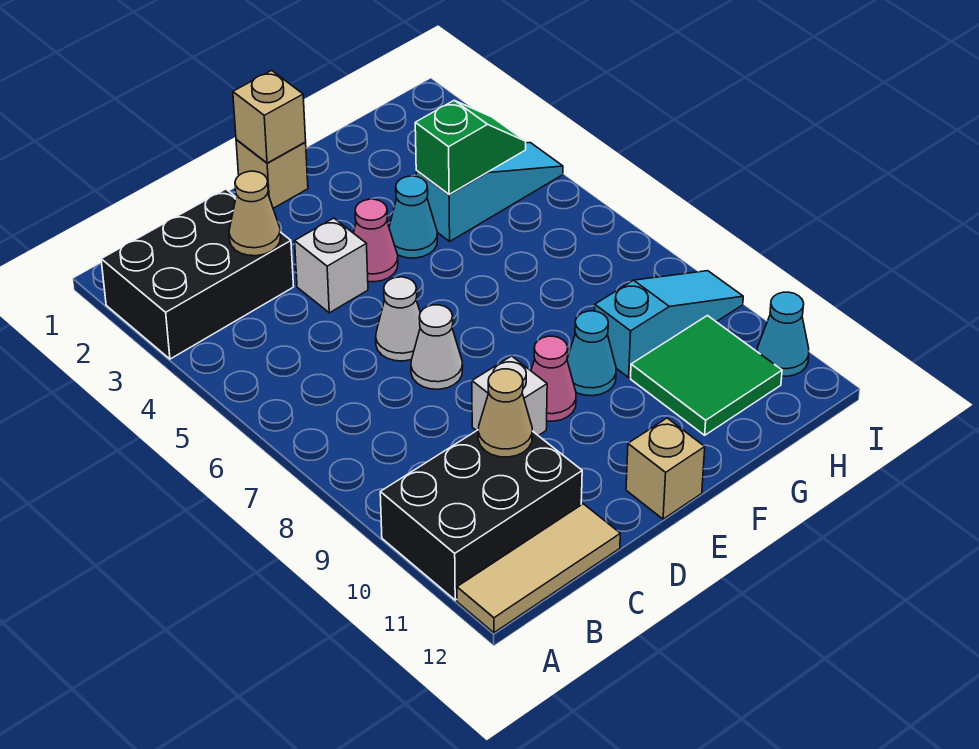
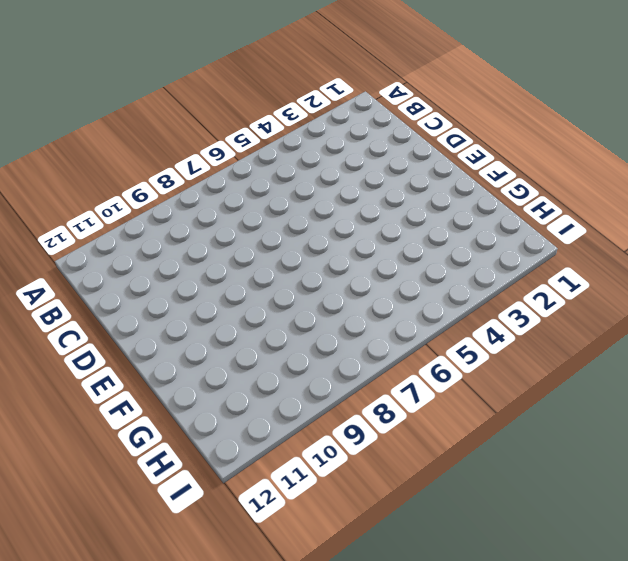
none -> black brick A2:C3 level 1
none -> black brick A10:C11 level 1
none -> tan tile A12:C12 level 1

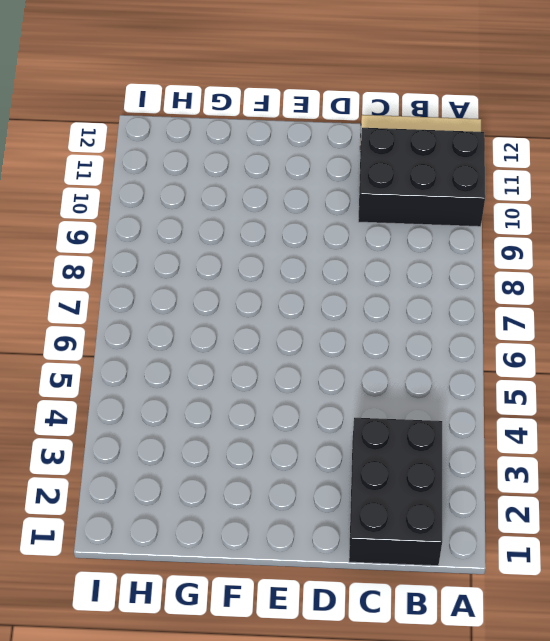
black brick B1:C3 level 1 -> black brick A2:C3 level 1
none -> white brick D4 level 1
none -> white cone D6 level 1
none -> white cone D7 level 1

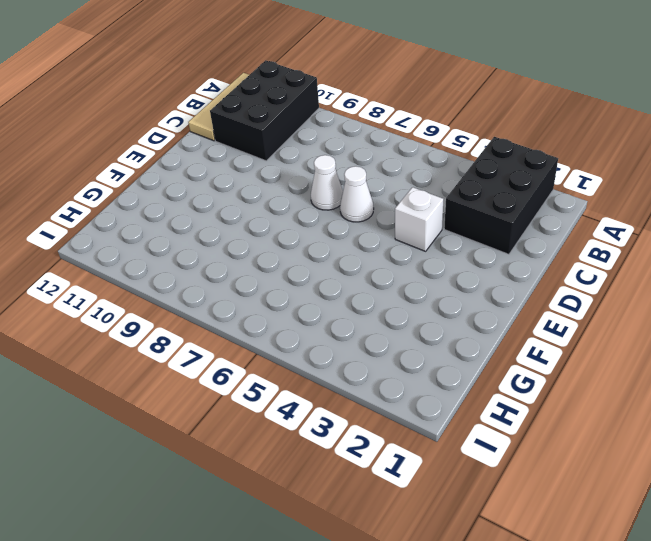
none -> white brick D9 level 1
none -> tan brick E1 level 1
none -> pink cone E4 level 1

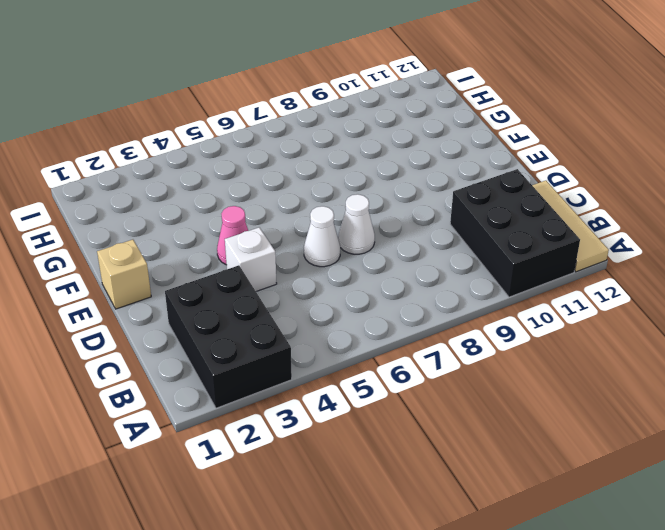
none -> white brick D9 level 1
none -> pink cone E9 level 1
none -> tan brick E12 level 1

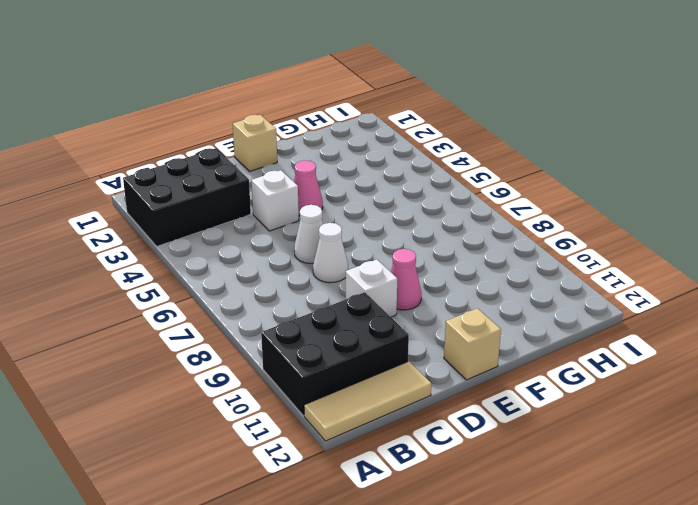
none -> cyan cone F4 level 1
none -> cyan cone F9 level 1
none -> cyan slope G4:I4 level 1 top G

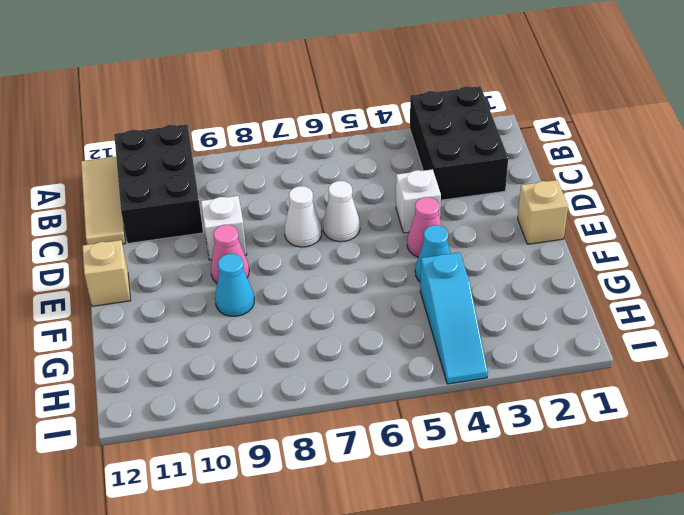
none -> cyan slope G9:I9 level 1 top G
none -> green tile G10:H11 level 1
none -> cyan cone I11 level 1

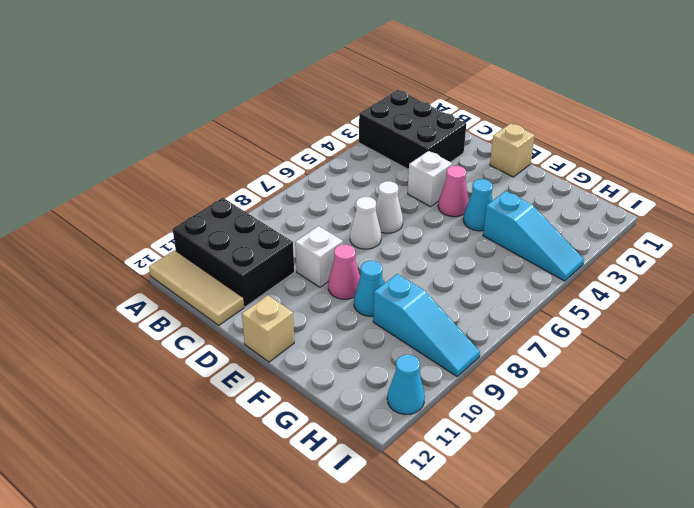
none -> green tile G10:H11 level 1
none -> tan cone C3 level 2
none -> tan cone C10 level 2

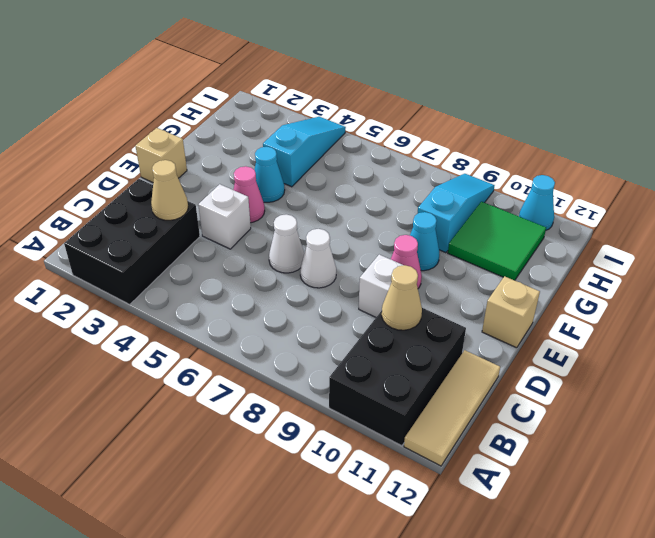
none -> tan brick E1 level 2
none -> green slope G4:H4 level 2 top G

